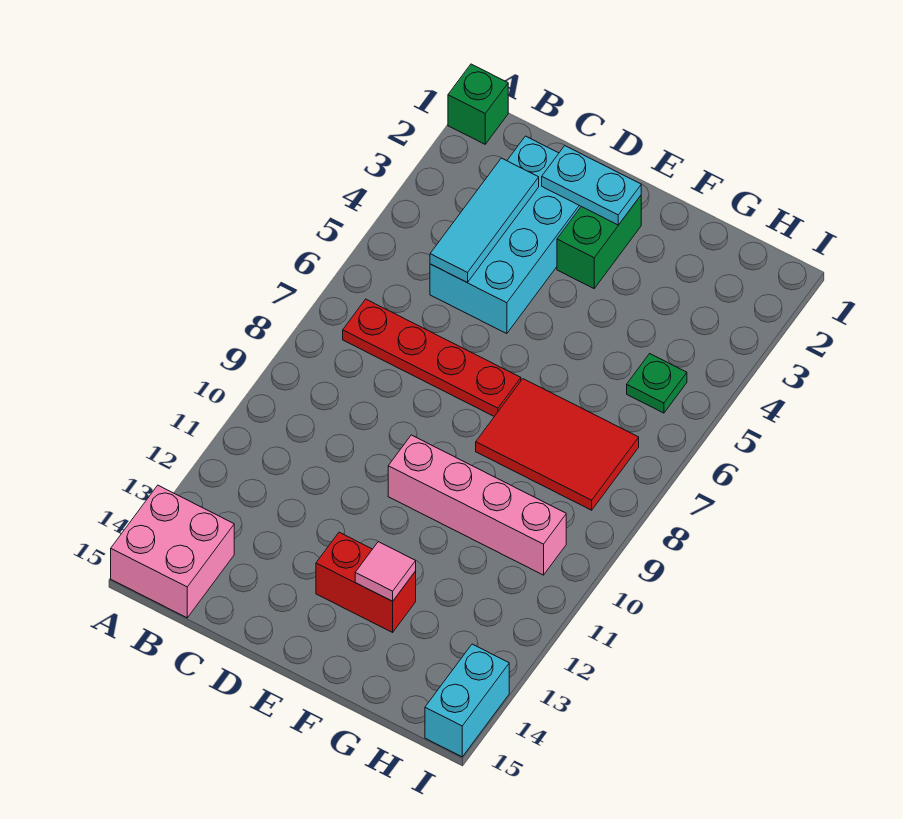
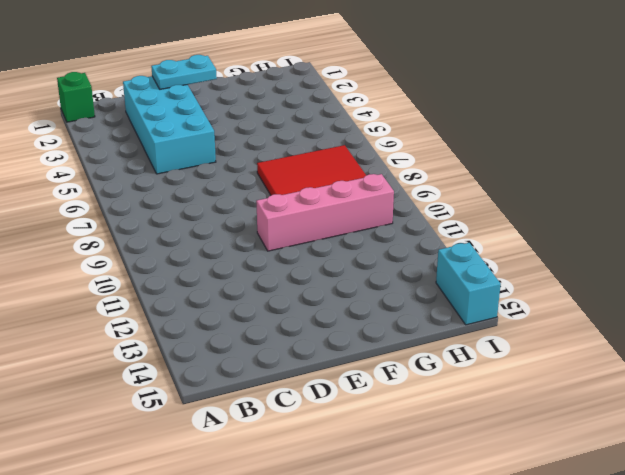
none -> pink brick A14:B15 level 1
none -> red plate B7:E7 level 1
none -> green brick E2:E3 level 1

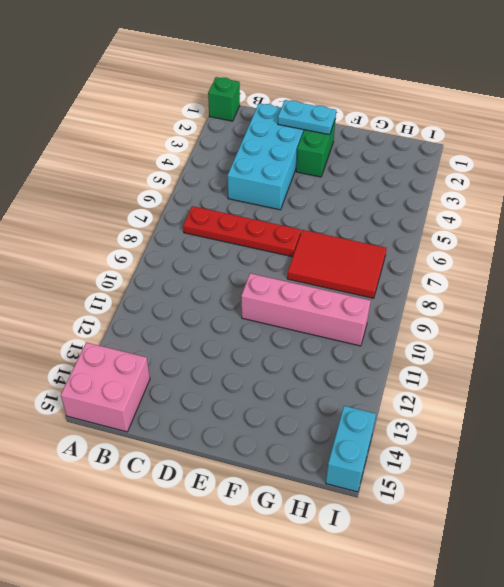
none -> red brick E13:F13 level 1
none -> green plate H5 level 1
none -> cyan tile C3:C5 level 2

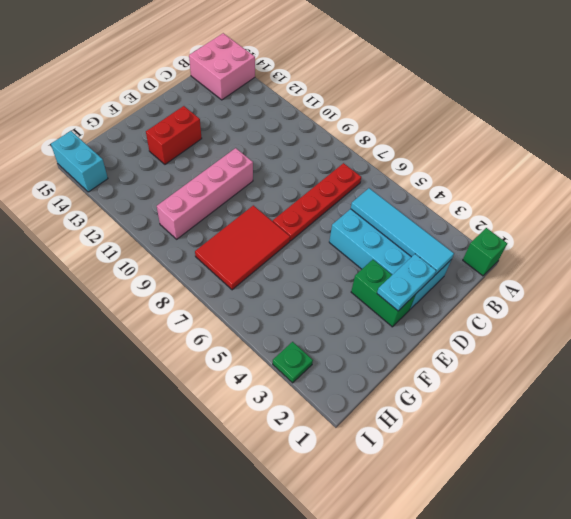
cyan tile C2:C5 level 2 -> cyan tile C3:C5 level 2
green plate I3 level 1 -> green plate H5 level 1
none -> pink tile F13 level 2

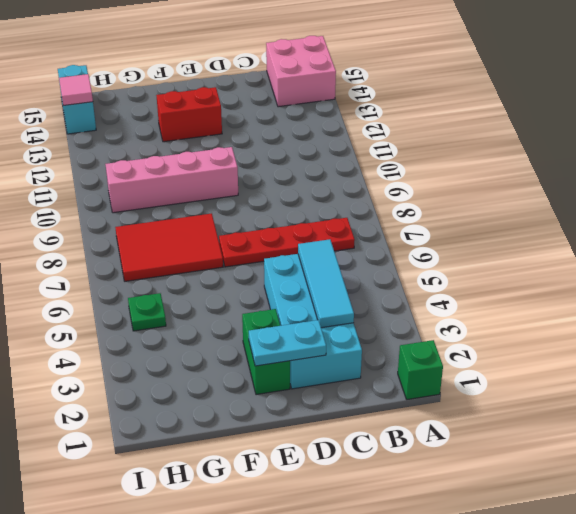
pink tile I14 level 2 -> pink tile F13 level 2

